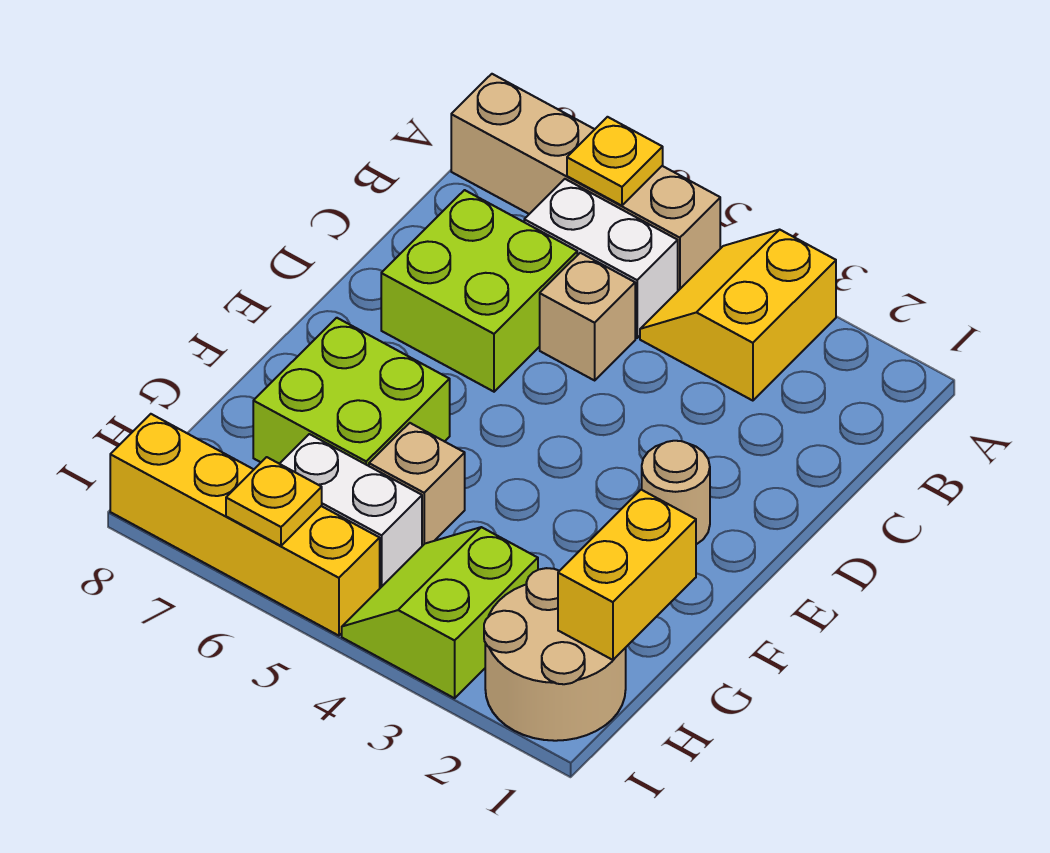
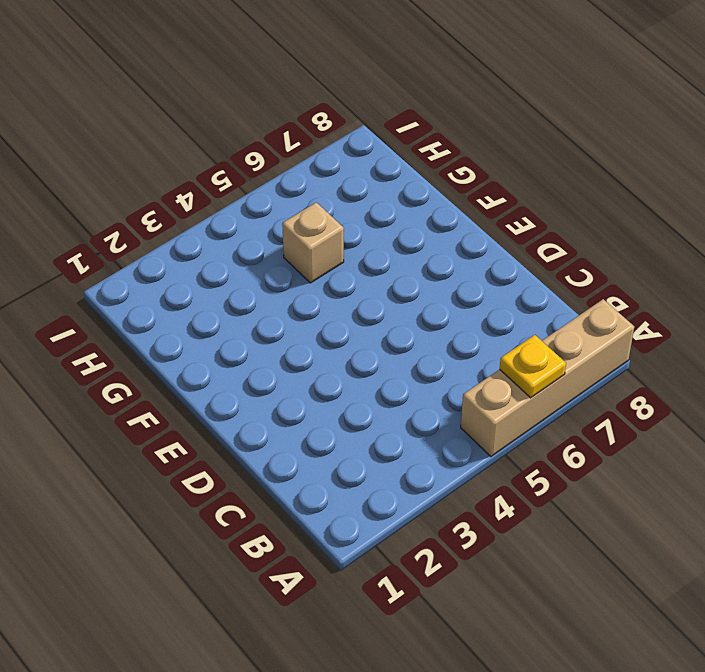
none -> yellow slope A3:B4 level 1 top 3
none -> white brick B5:B6 level 1
none -> tan brick C5 level 1

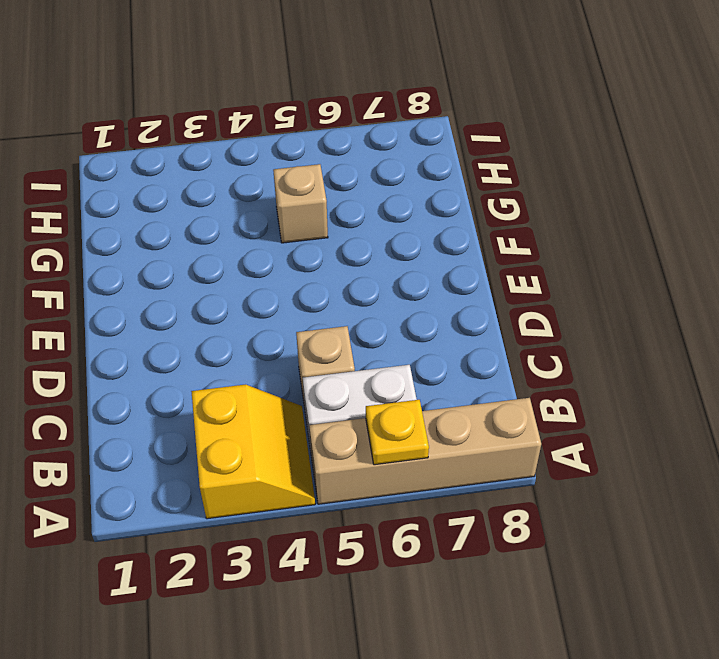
none -> lime brick C6:D7 level 1
none -> tan round brick E2 level 1
none -> lime brick F6:G7 level 1

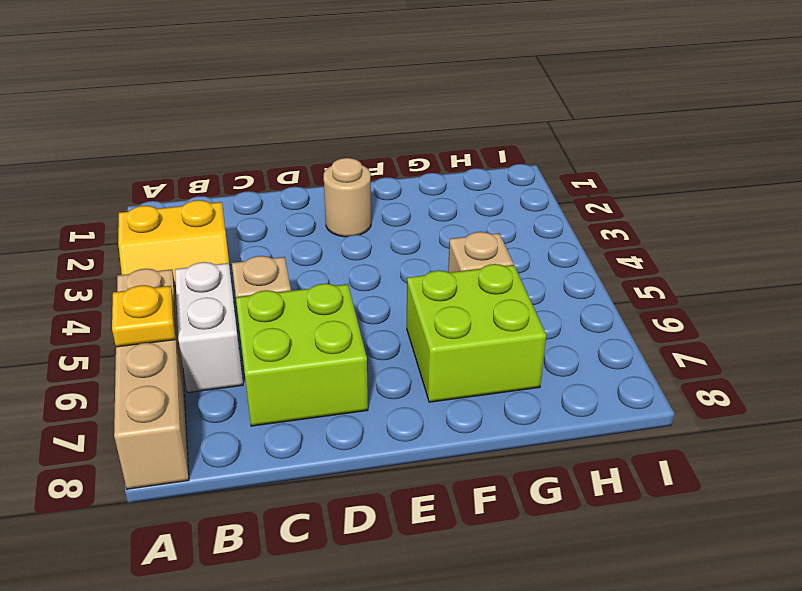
none -> tan round brick H1:I2 level 1
none -> lime slope H3:I4 level 1 top 3
none -> white brick H5:H6 level 1

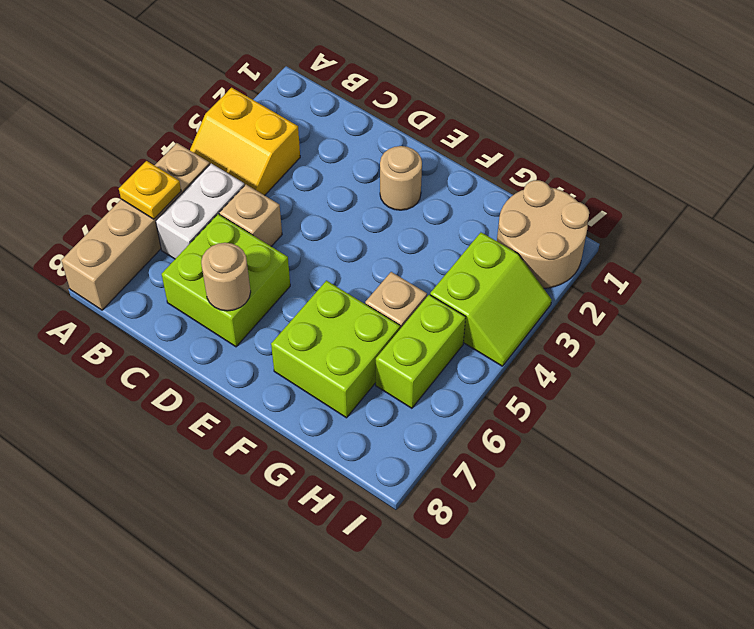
tan round brick D7 level 2 -> none
lime slope H3:I4 level 1 top H -> lime slope H3:I4 level 1 top 3
lime brick H5:H6 level 1 -> white brick H5:H6 level 1
none -> yellow brick I5:I8 level 1
none -> yellow brick G1:H1 level 2
none -> yellow plate I6 level 2

